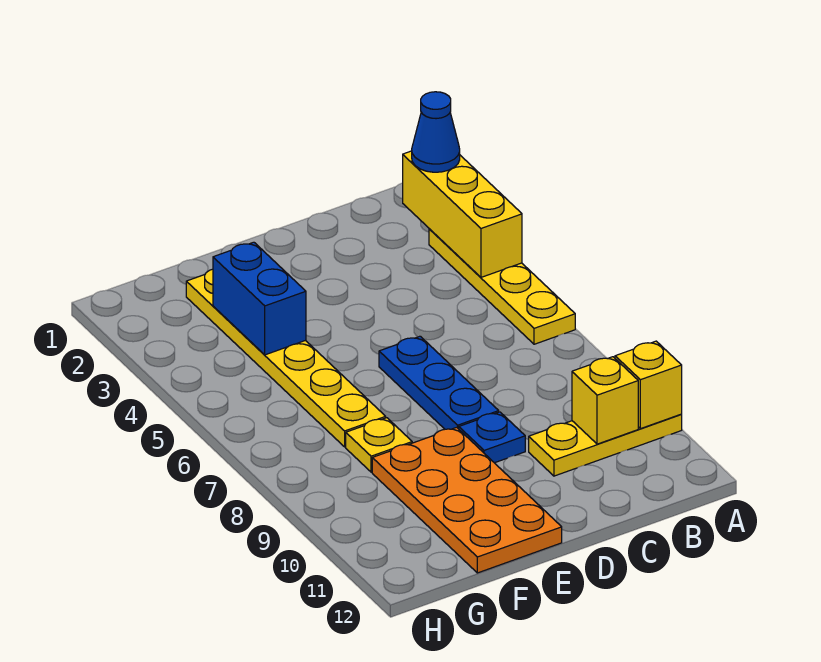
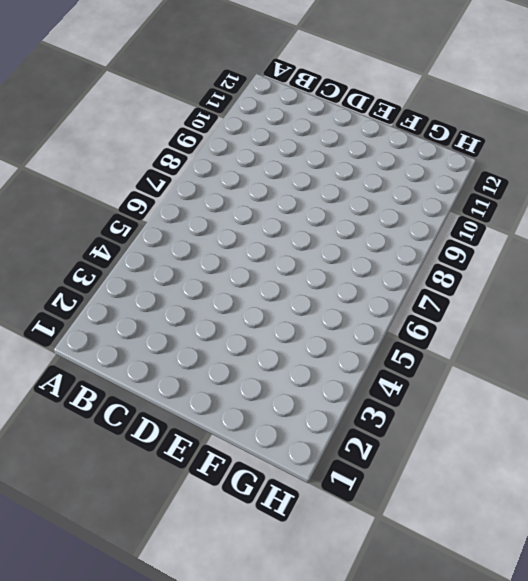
none -> yellow plate A3:A6 level 1
none -> yellow plate A10:C10 level 1
none -> blue plate D6:D8 level 1

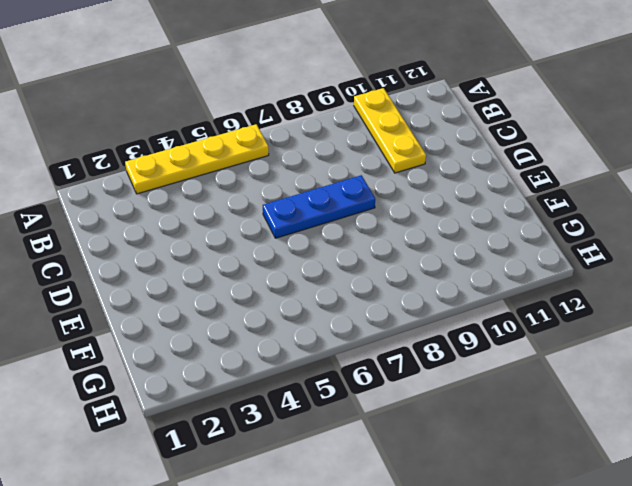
none -> blue plate D9 level 1
none -> orange plate E9:F12 level 1
none -> yellow plate F2:F7 level 1

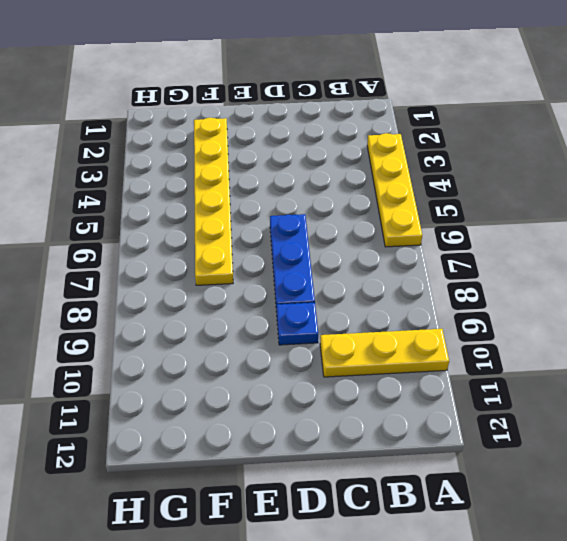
none -> orange plate E9:F12 level 1
none -> yellow plate F8 level 1
none -> yellow brick A2:A4 level 2

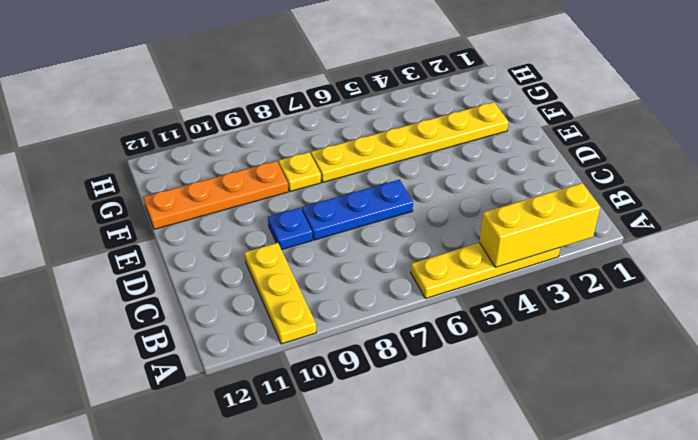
orange plate F9:F12 level 1 -> orange plate E9:F12 level 1
none -> yellow brick A10 level 2
none -> yellow brick B10 level 2
none -> blue brick F3:F4 level 2

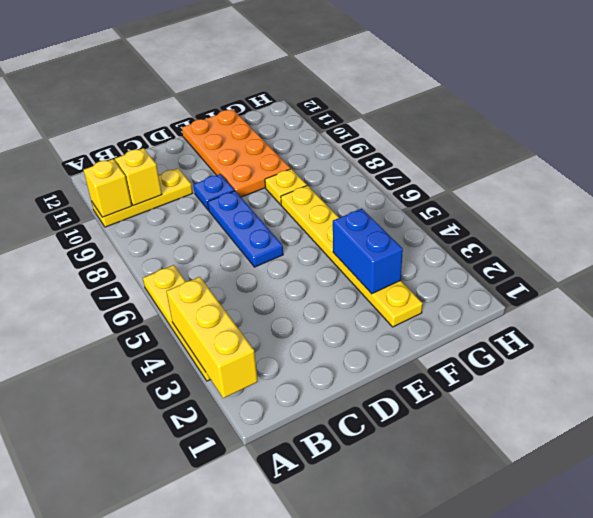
none -> blue cone A2 level 3

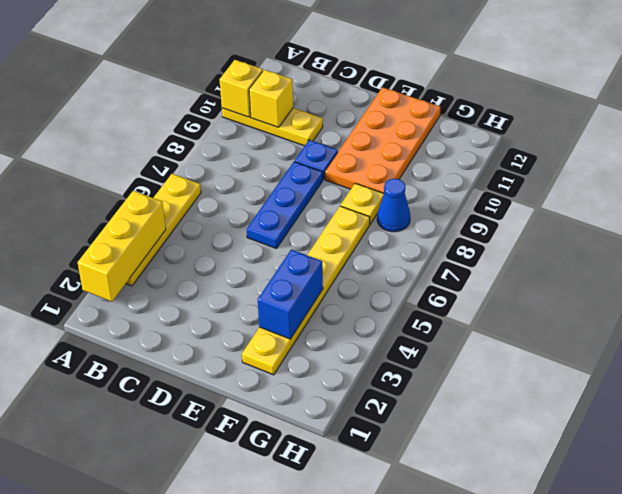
blue cone G8 level 1 -> blue cone A2 level 3

